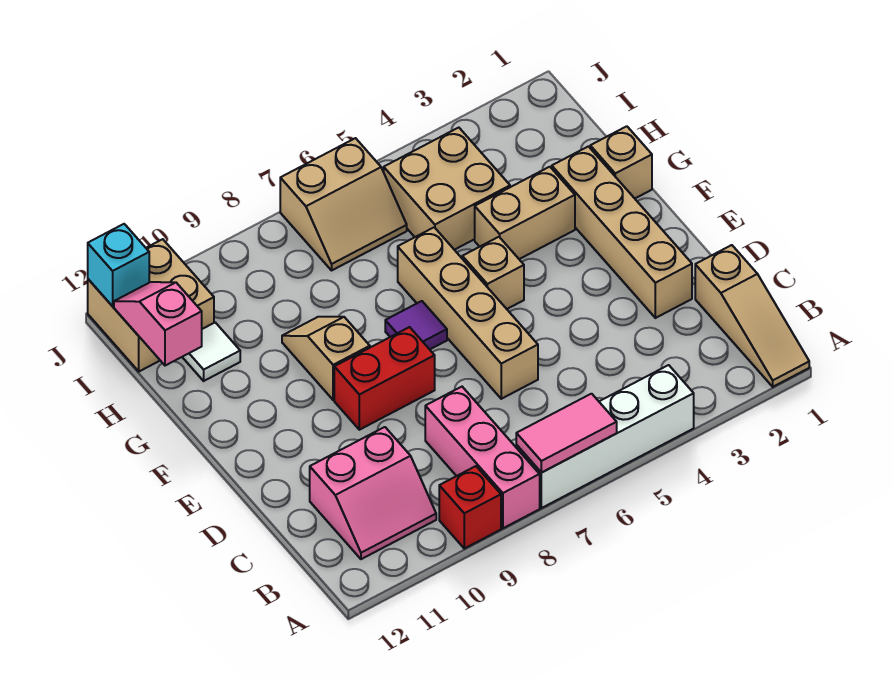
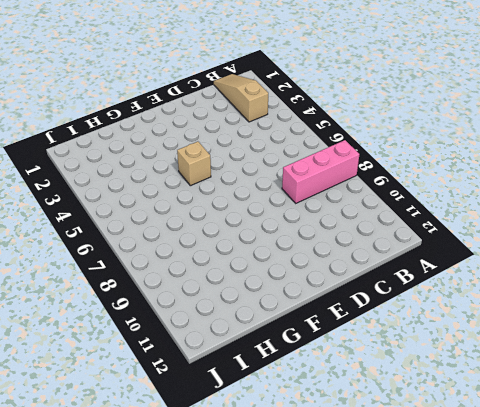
tan slope B1:B3 level 1 top 3 -> tan slope A1:C1 level 1 top C
none -> white brick A4:A7 level 1
none -> red brick A9 level 1
none -> pink slope B10:C11 level 1 top C

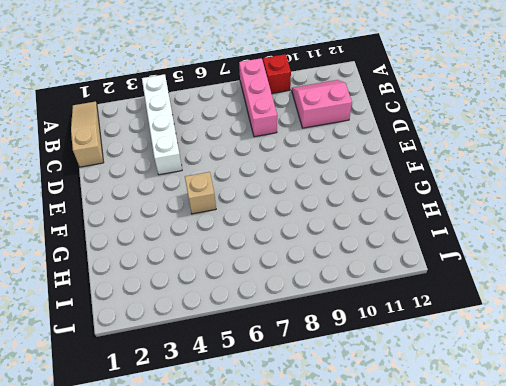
white brick A4:D4 level 1 -> white brick A4:A7 level 1
none -> tan brick D2:G2 level 1
none -> tan brick D6:G6 level 1
none -> red brick E8:E9 level 1

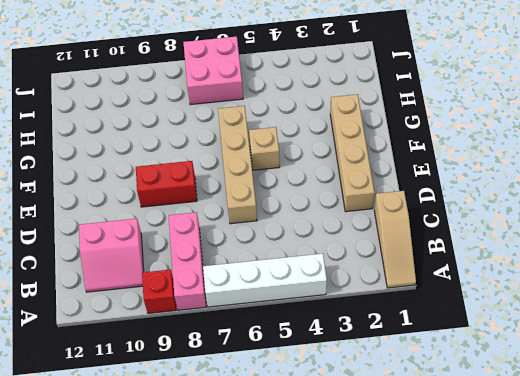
pink brick I6:J7 level 1 -> tan slope I6:J7 level 1 top J
none -> purple tile F7 level 1
none -> tan slope F9:G9 level 1 top F
none -> tan brick G1 level 1

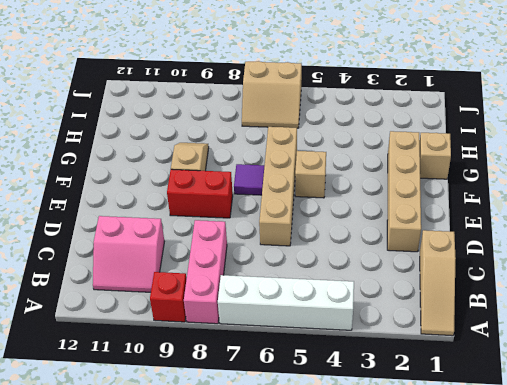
none -> tan brick G3:G4 level 1
none -> tan brick H4:I5 level 1
none -> white tile H11 level 1

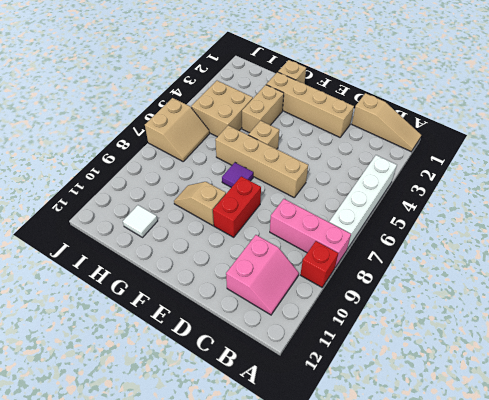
none -> tan brick I11:J12 level 1
none -> pink tile A6:A7 level 2
none -> pink slope H12:I12 level 2 top H

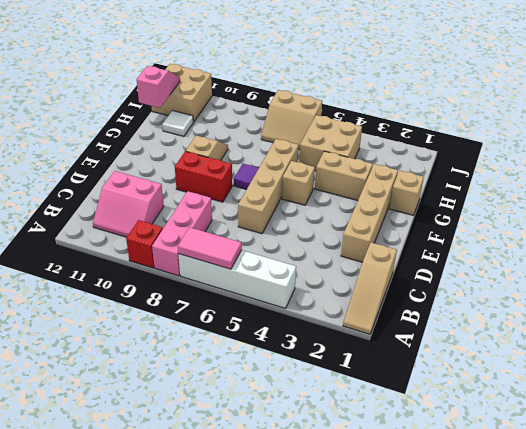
none -> cyan brick J12 level 2

